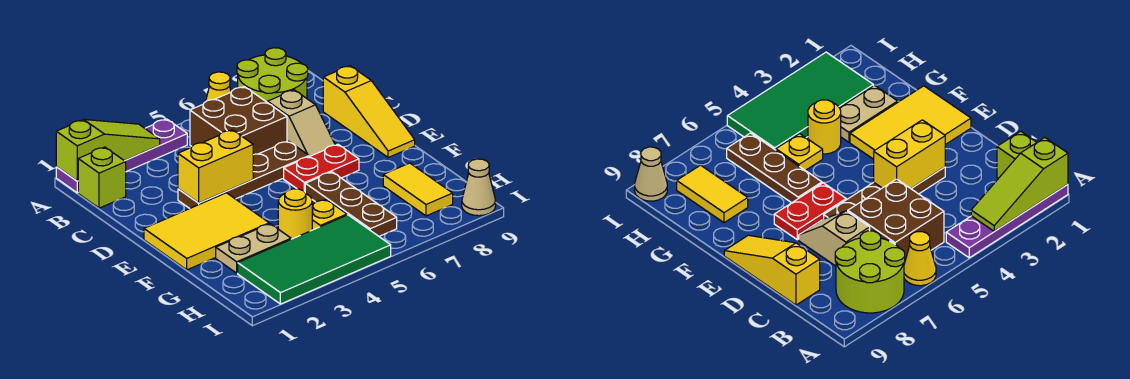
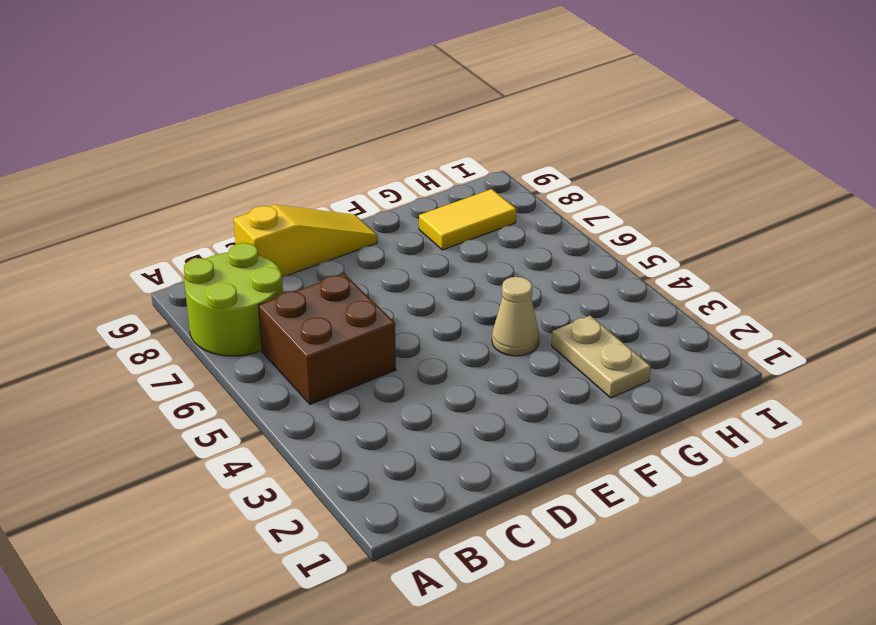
tan cone F4 level 1 -> tan cone I9 level 1
none -> purple plate A1:A4 level 1
none -> yellow cone A6 level 1
none -> lime brick B1 level 1

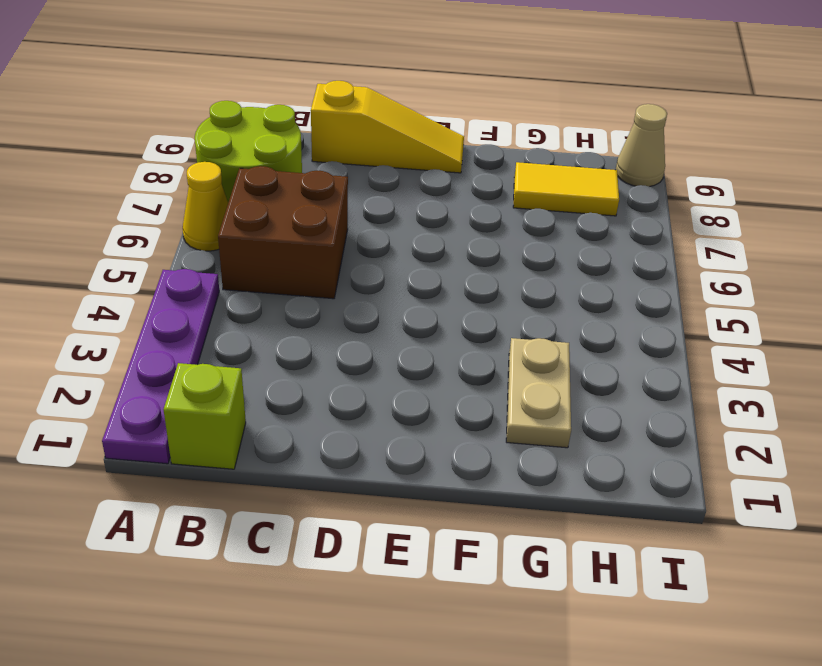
none -> tan slope C7:D7 level 1 top C
none -> brown plate D3:D6 level 1
none -> yellow tile E1:F3 level 1

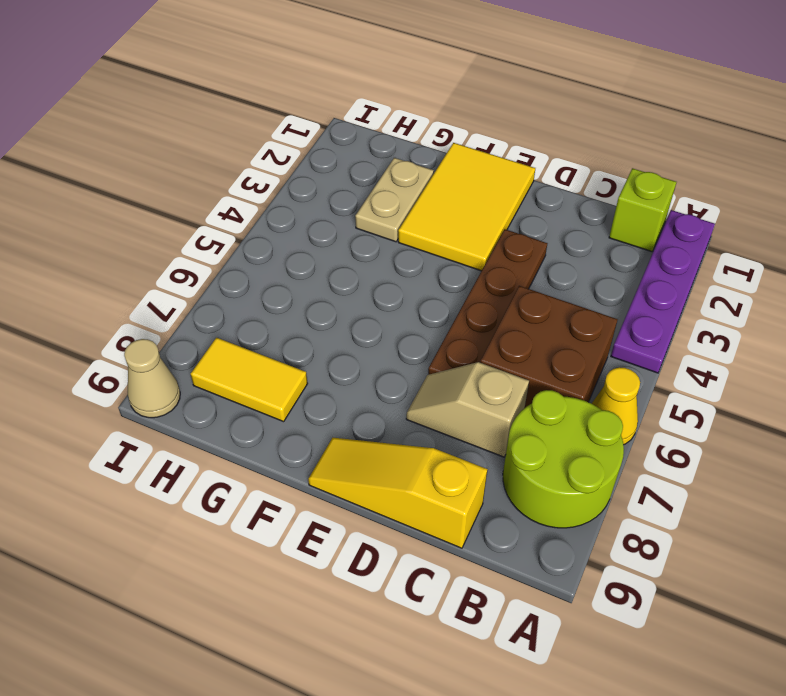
none -> red plate E6:E7 level 1
none -> brown plate F6:H6 level 1
none -> yellow round brick G4 level 1

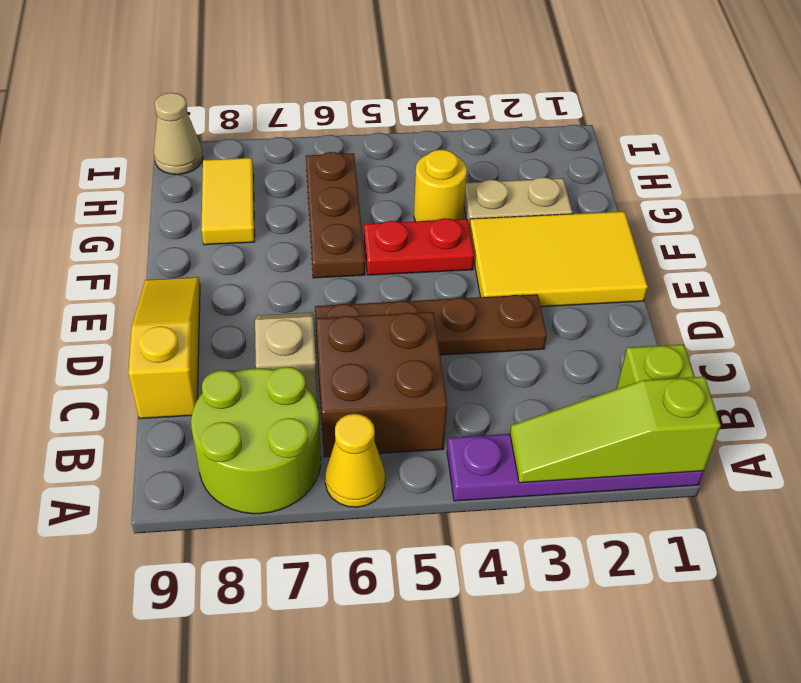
red plate F4:F5 level 1 -> red plate E6:E7 level 1
none -> yellow plate G5 level 1
none -> green tile H2:I5 level 1
none -> yellow brick D3:D4 level 2

